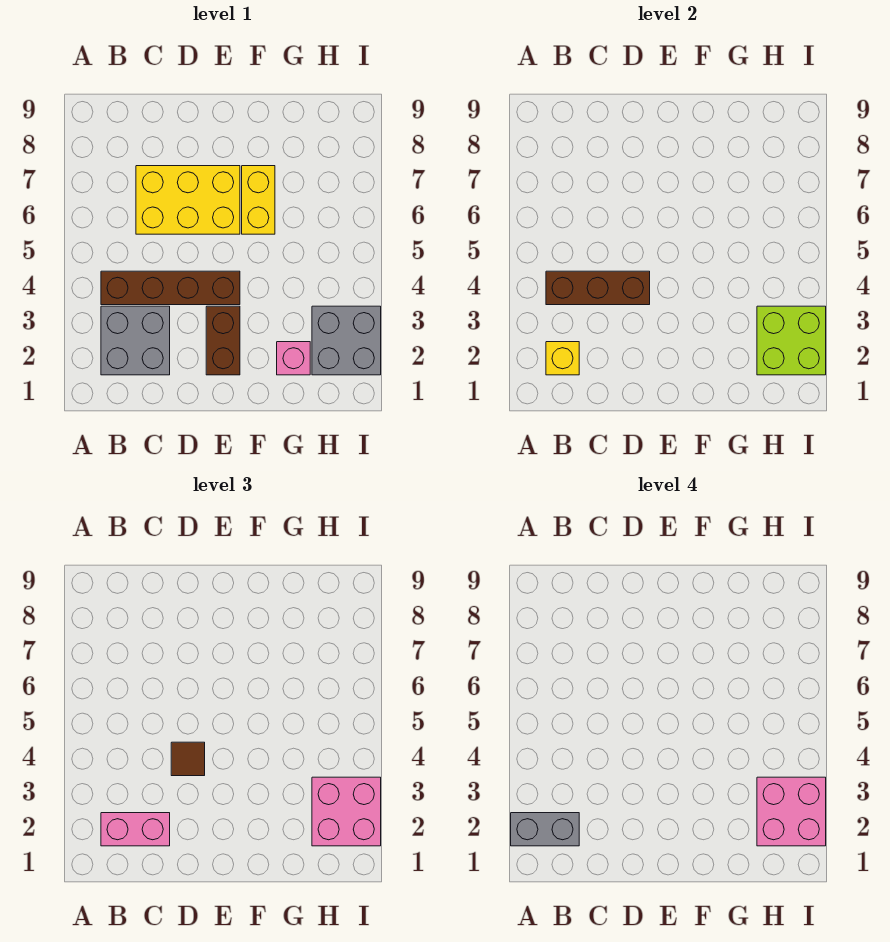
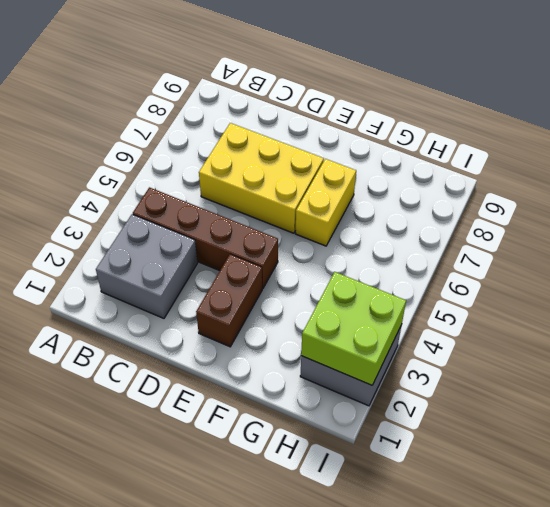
none -> pink brick G2 level 1
none -> yellow brick B2 level 2
none -> brown brick B4:D4 level 2

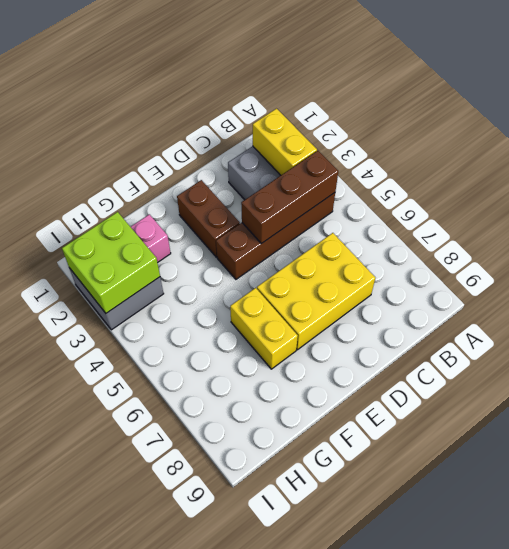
yellow brick B2:B3 level 2 -> yellow brick B2 level 2
none -> pink brick B2:C2 level 3
none -> brown tile D4 level 3
none -> pink brick H2:I3 level 3

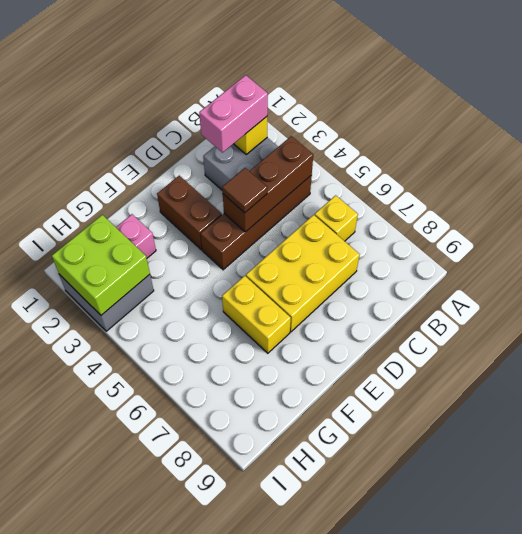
yellow brick B6 level 1 -> none
none -> pink brick H2:I3 level 3
none -> grey brick A2:B2 level 4
none -> pink brick H2:I3 level 4

